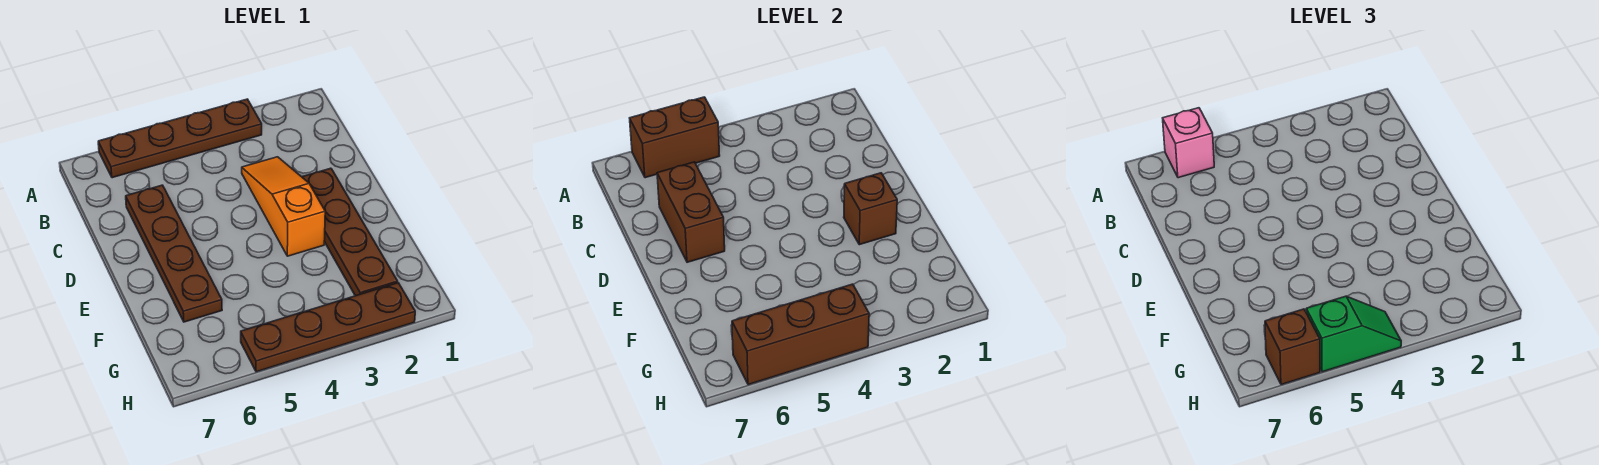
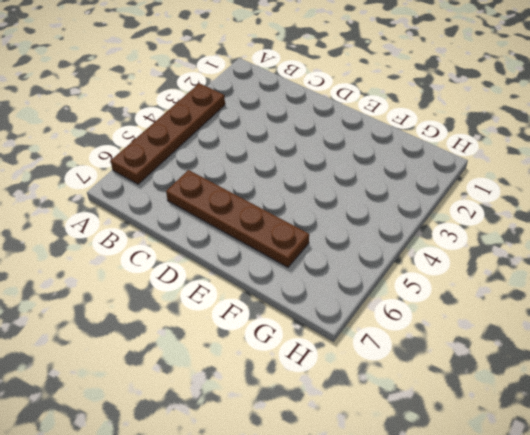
none -> orange slope C3:E3 level 1 top E
none -> brown plate D2:G2 level 1
none -> brown plate H2:H5 level 1

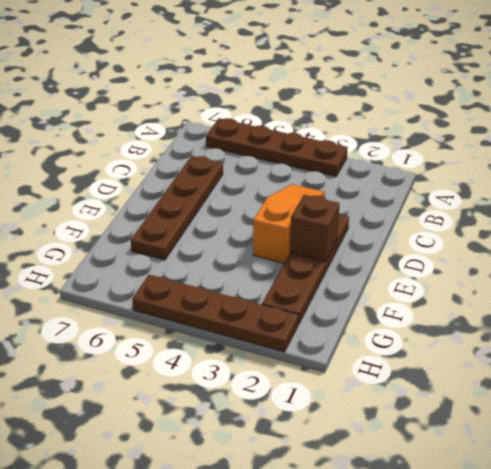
none -> brown brick A5:A6 level 2
none -> brown brick C6:D6 level 2
none -> brown brick H4:H6 level 2

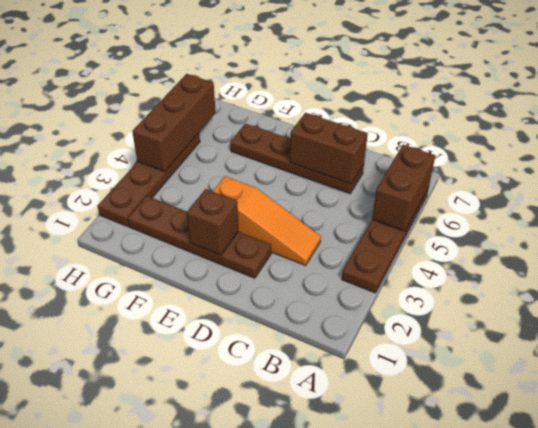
none -> pink brick A6 level 3
none -> green slope H4:H5 level 3 top 5
none -> brown brick H6 level 3

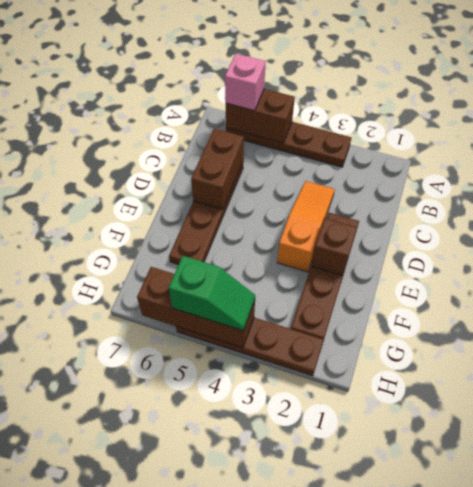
none -> brown brick H6 level 3

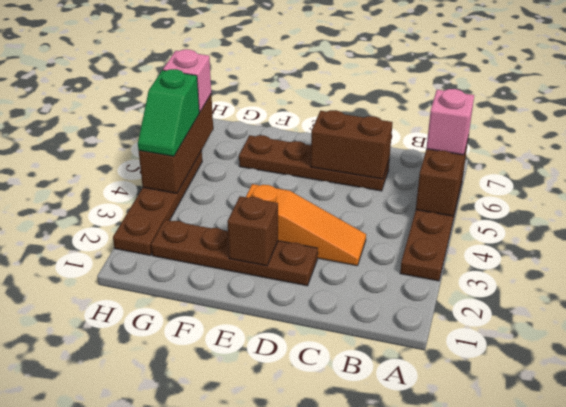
pink brick H6 level 3 -> brown brick H6 level 3

